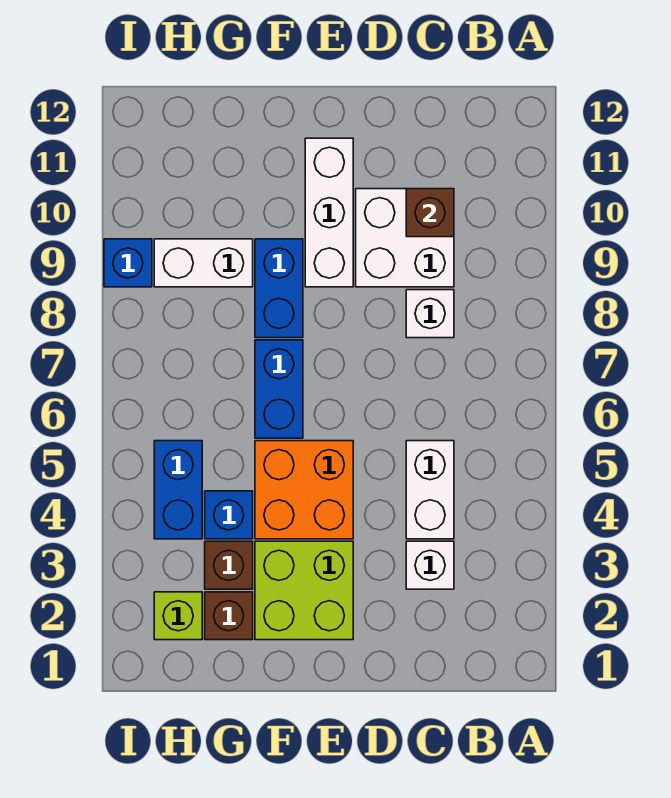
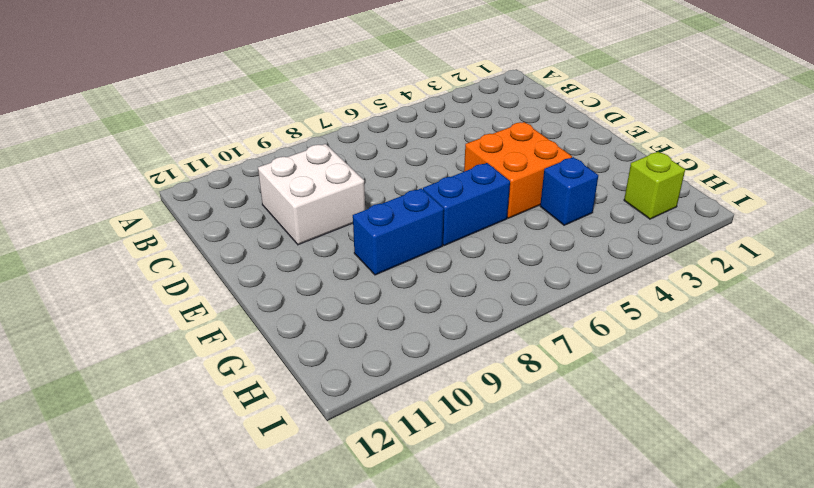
none -> white brick C3 level 1
none -> white brick C4:C5 level 1
none -> white brick C8 level 1

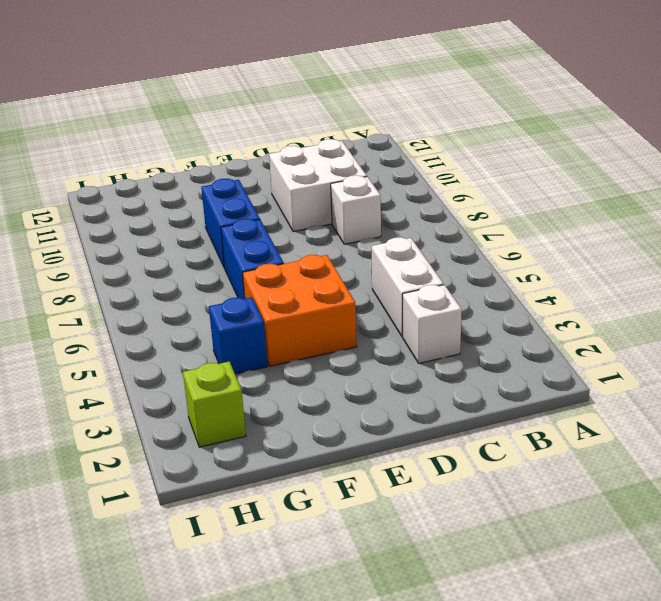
none -> lime brick E2:F3 level 1
none -> white brick E9:E11 level 1
none -> brown brick G2 level 1

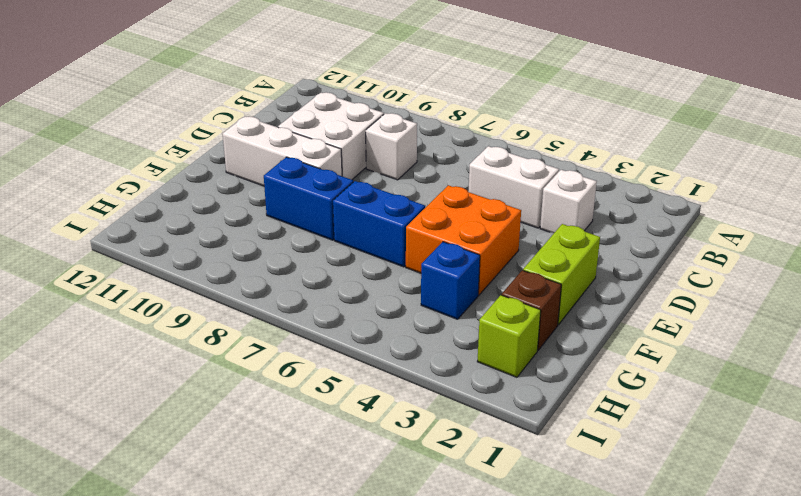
lime brick E2:F2 level 1 -> lime brick E2:F3 level 1
none -> brown brick G3 level 1
none -> white brick G9:H9 level 1
none -> blue brick H4:H5 level 1

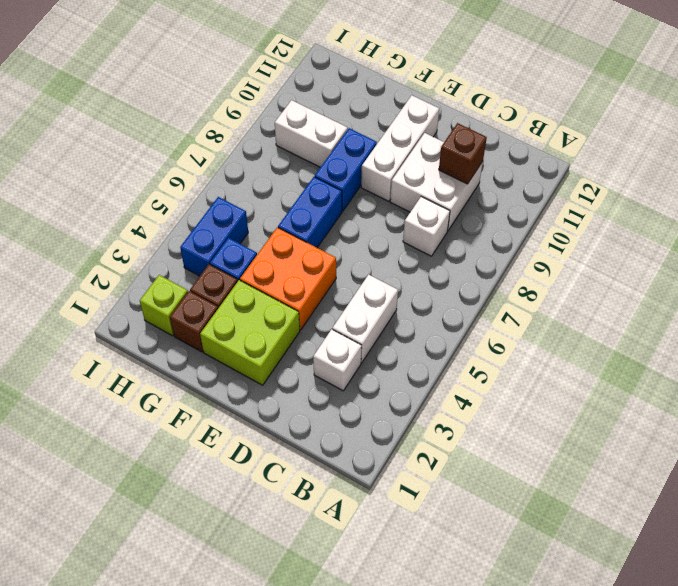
none -> blue brick I9 level 1

